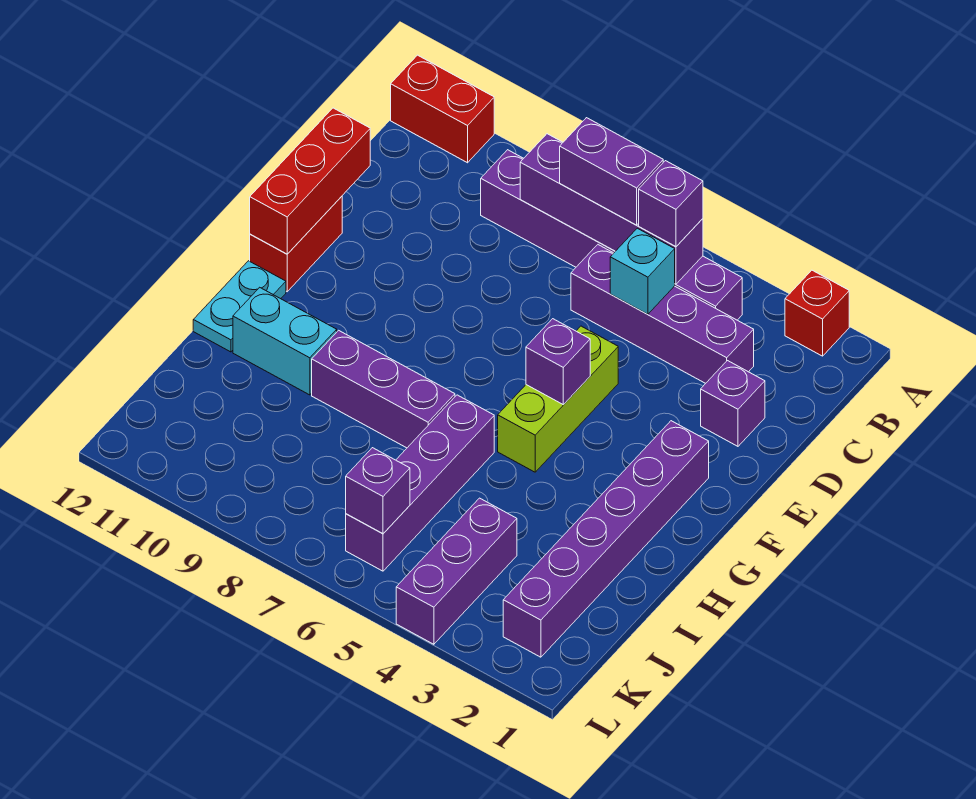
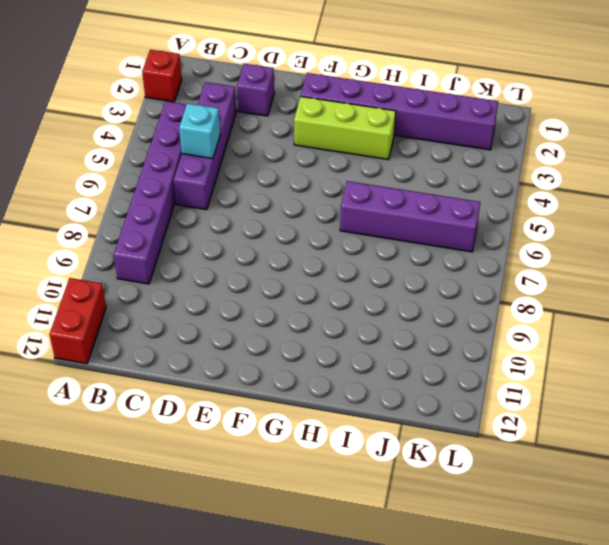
lime brick F3:H3 level 1 -> lime brick E5:G5 level 1
none -> red brick E12:F12 level 1
none -> cyan plate G12:H12 level 1
none -> purple brick H7:H9 level 1

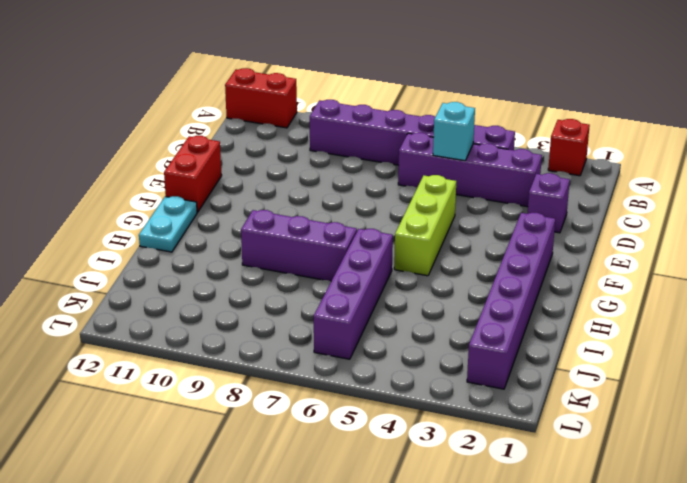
none -> cyan brick H10:H11 level 1
none -> purple brick J4:L4 level 1
none -> purple brick B5:B8 level 2

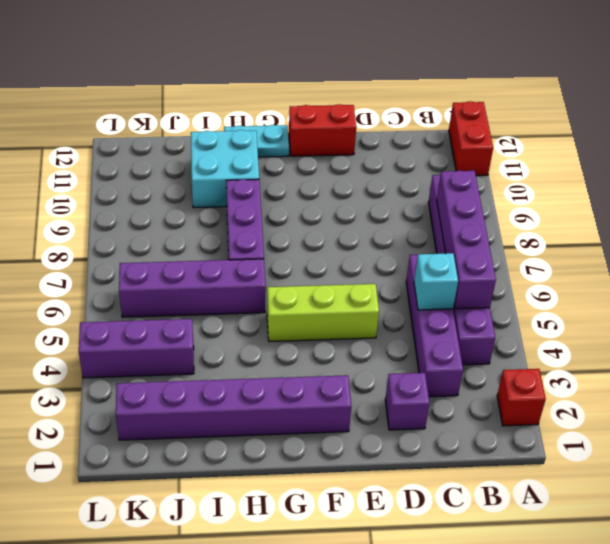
cyan brick H10:I11 level 1 -> cyan brick H10:H11 level 1
none -> red brick D12:F12 level 2
none -> purple brick F5 level 2
none -> purple brick K6 level 2

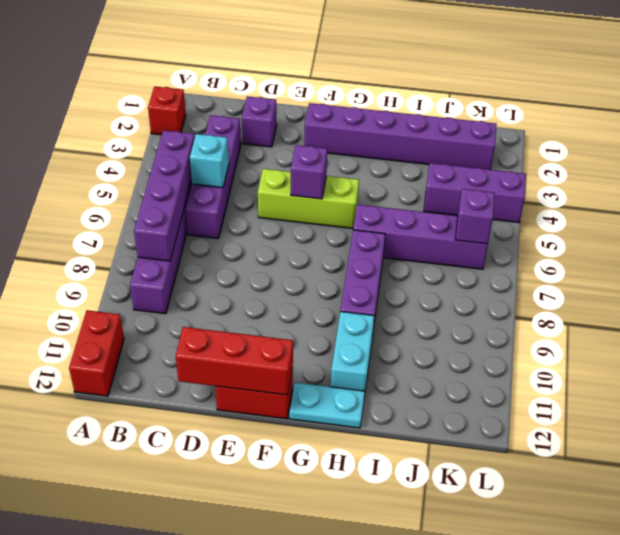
none -> purple brick B5 level 3
none -> purple brick B6:B7 level 3

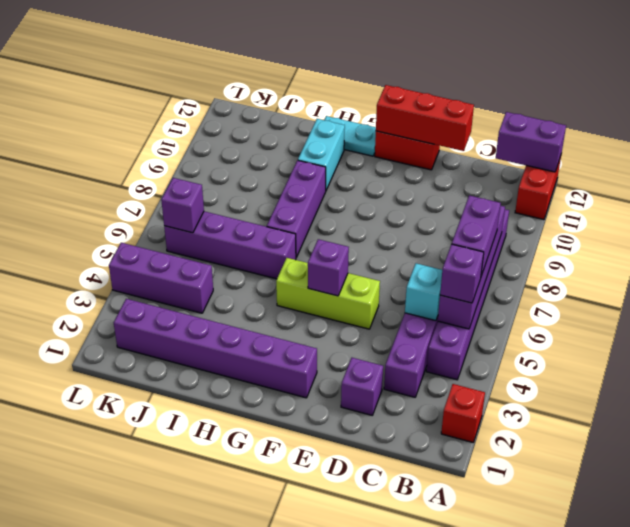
purple brick A12:B12 level 2 -> none

